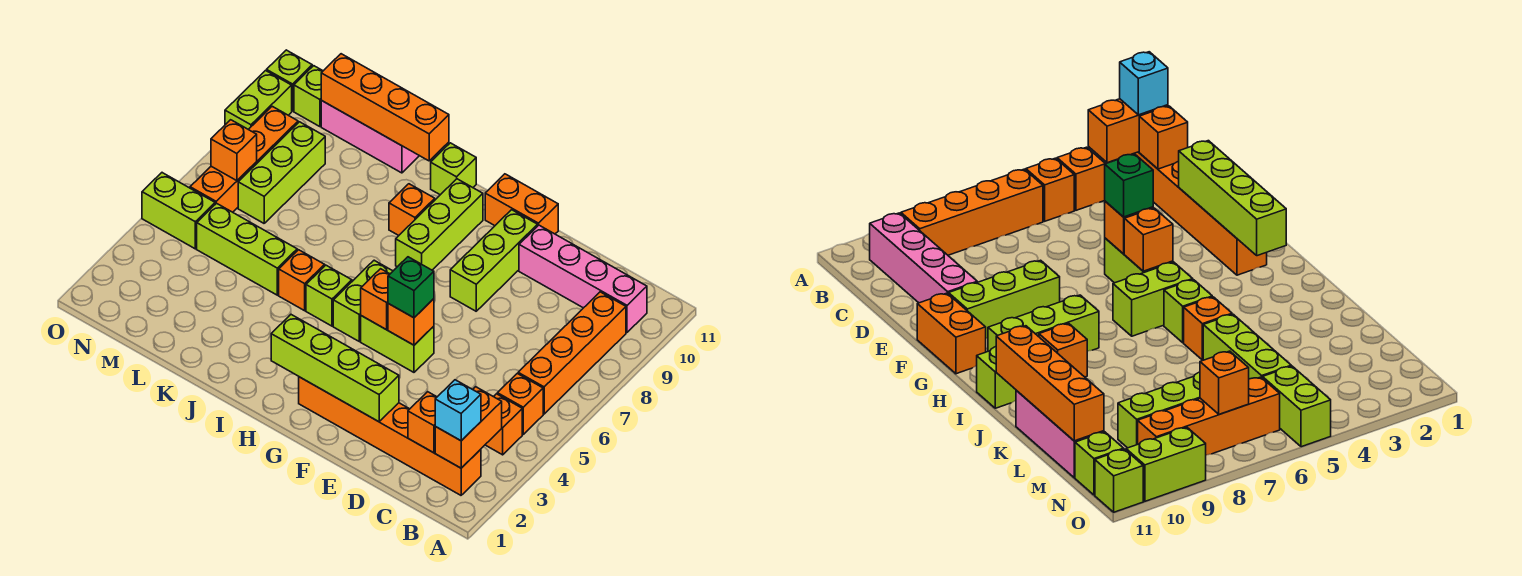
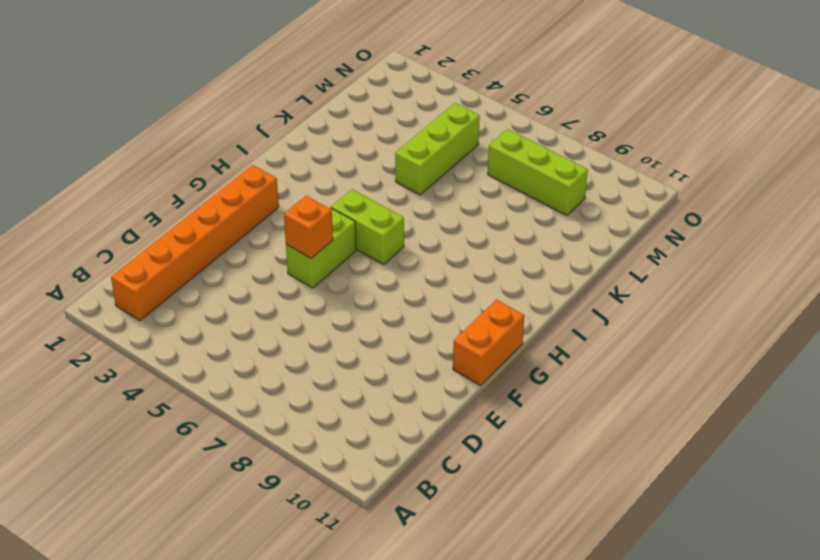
none -> orange brick B4 level 1
none -> orange brick B5 level 1
none -> orange brick B6:B9 level 1
none -> pink brick B10:E10 level 1

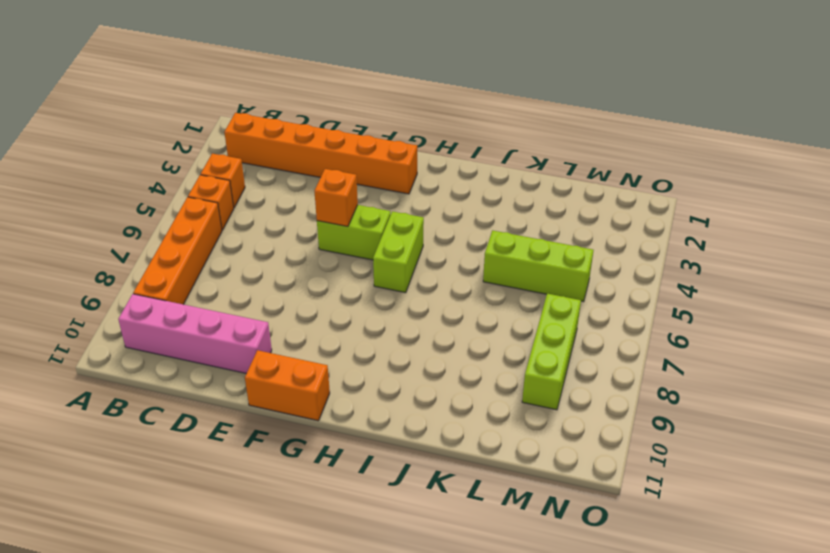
none -> lime brick F8:F10 level 1
none -> lime brick H8:H10 level 1
none -> lime brick I5 level 1
none -> orange brick I9 level 1

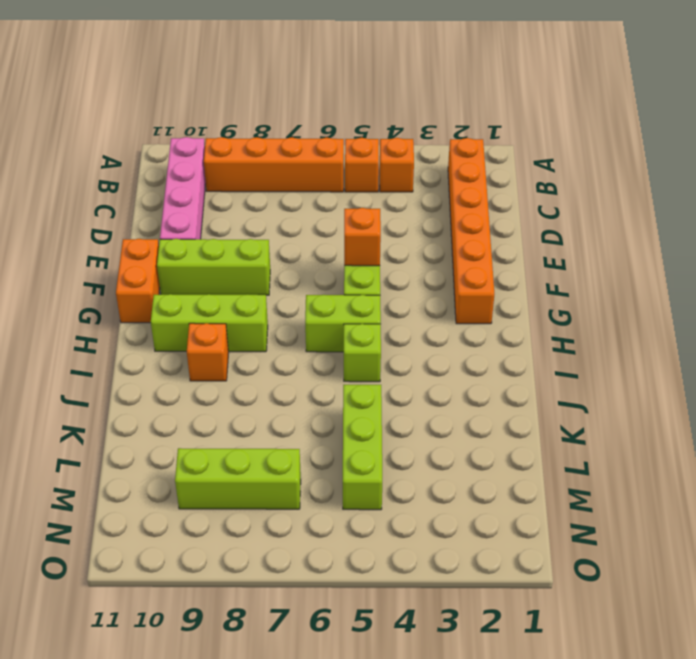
none -> lime brick I11 level 1
none -> orange brick J5 level 1
none -> pink brick K11:M11 level 1
none -> lime brick N5:O5 level 1

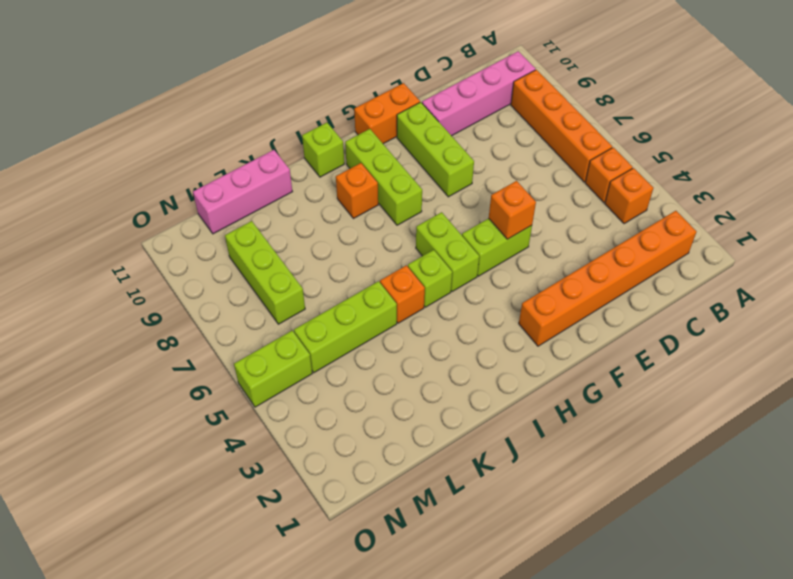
none -> orange brick N6:N9 level 1
none -> lime brick N11 level 1
none -> lime brick O9:O10 level 1
none -> lime brick O11 level 1

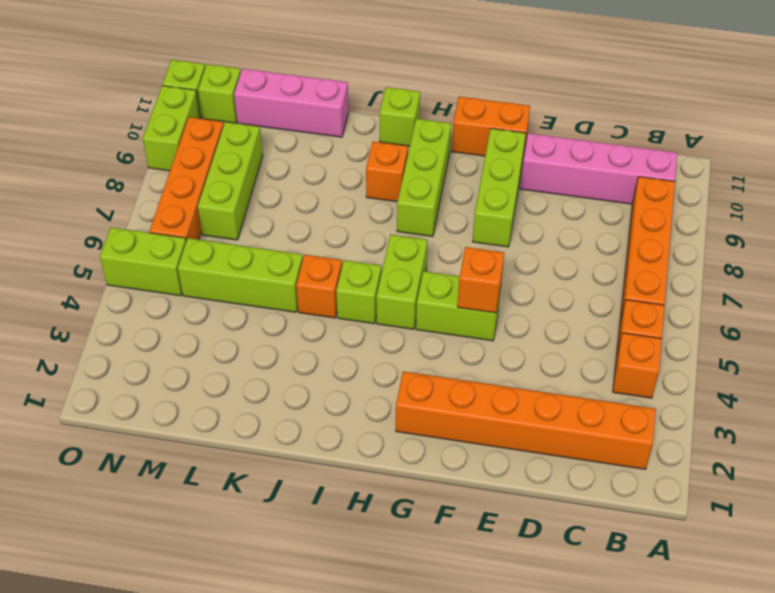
none -> orange brick B2:B3 level 2
none -> orange brick C2 level 2
none -> lime brick E2:H2 level 2
none -> orange brick G5 level 2

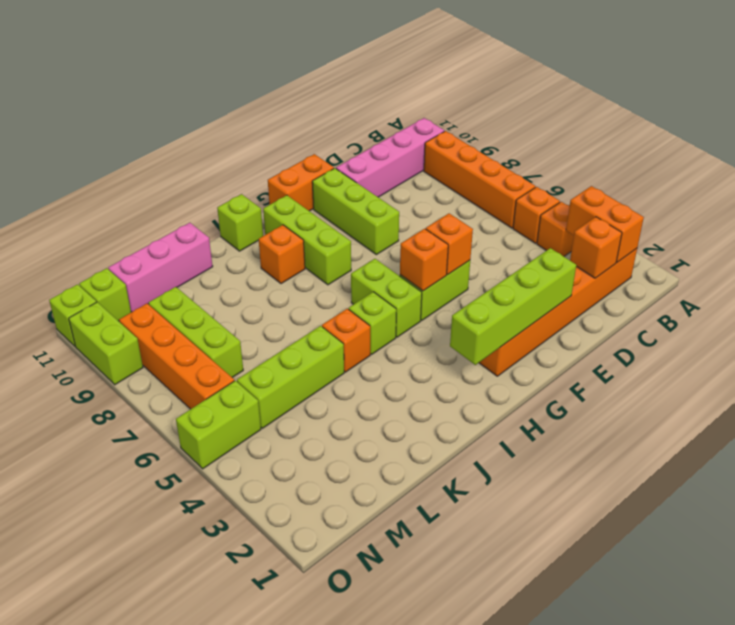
none -> orange brick J11:M11 level 2
none -> orange brick N7 level 2
none -> cyan brick B2 level 3
none -> green brick F5 level 3

